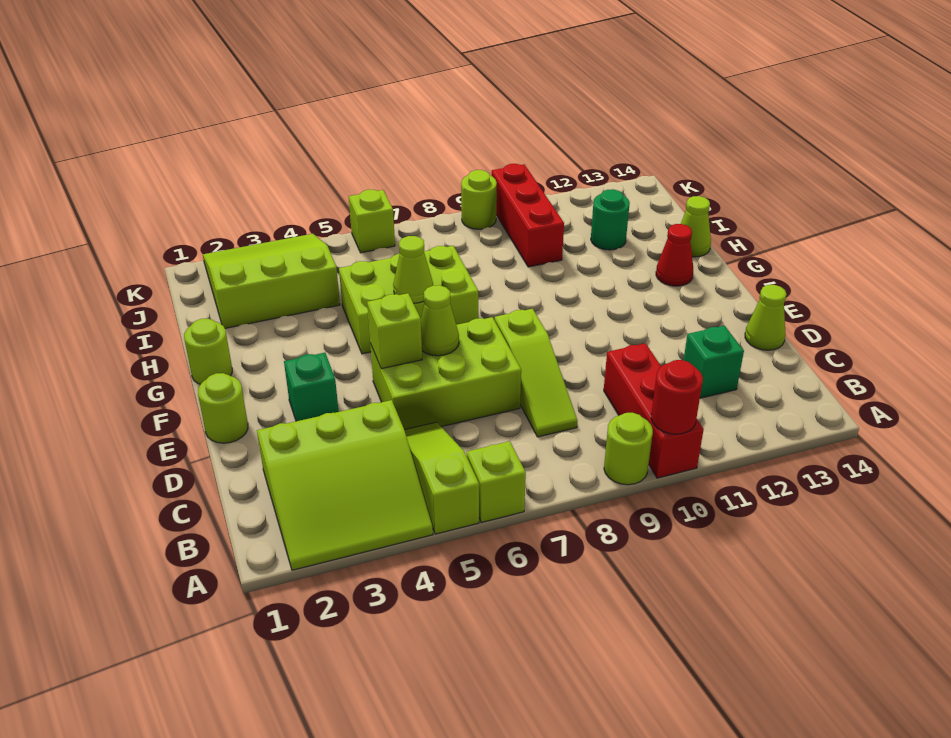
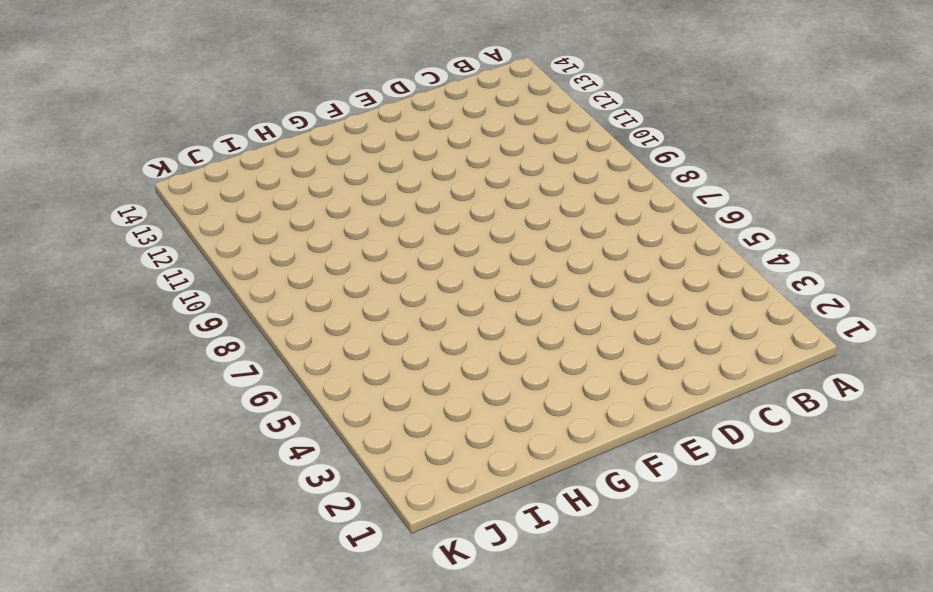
none -> lime slope A2:C4 level 1 top C
none -> lime slope A5:C5 level 1 top A
none -> lime brick A6 level 1

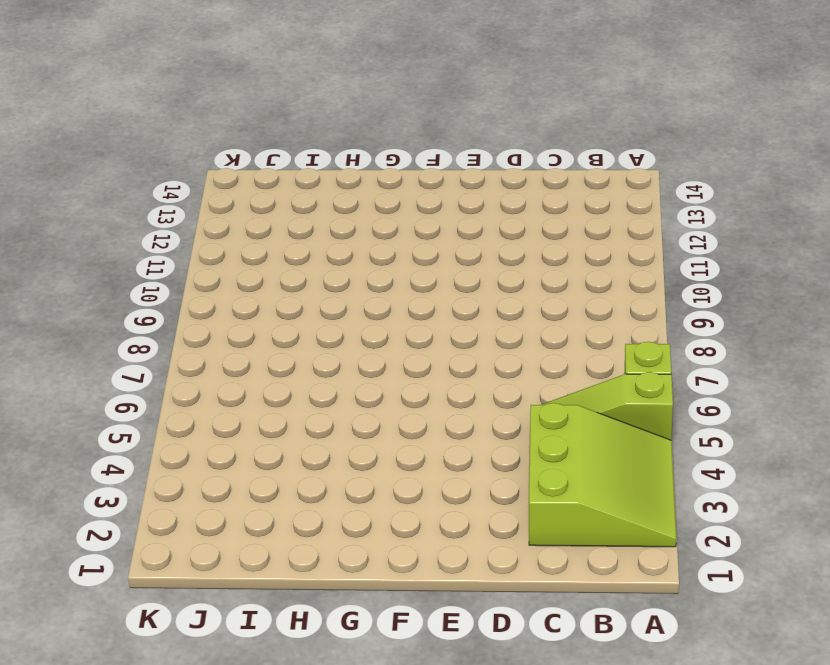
none -> lime round brick A9 level 1
none -> red brick A10:C10 level 1
none -> lime slope C8:E8 level 1 top E

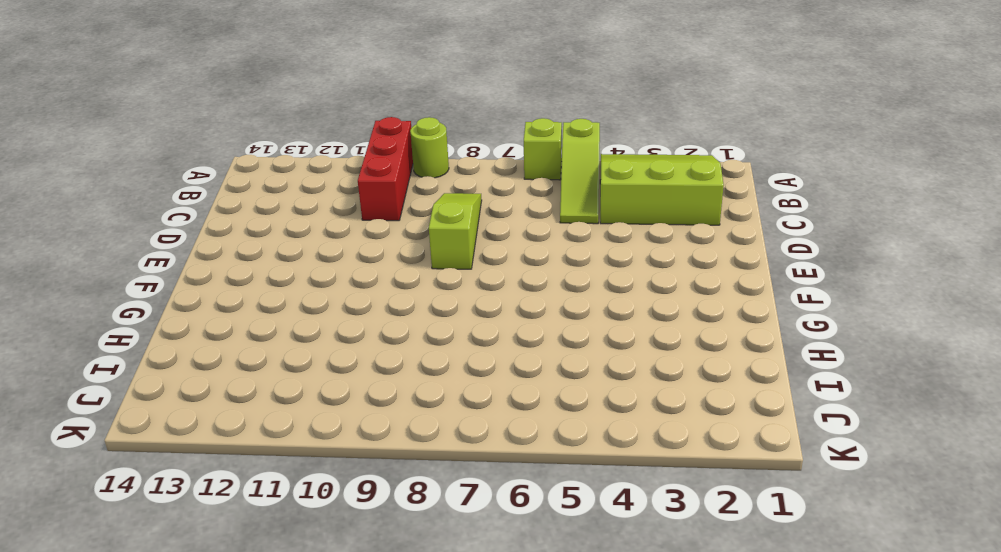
none -> green brick C12 level 1
none -> lime brick D5:E7 level 1
none -> lime cone D14 level 1

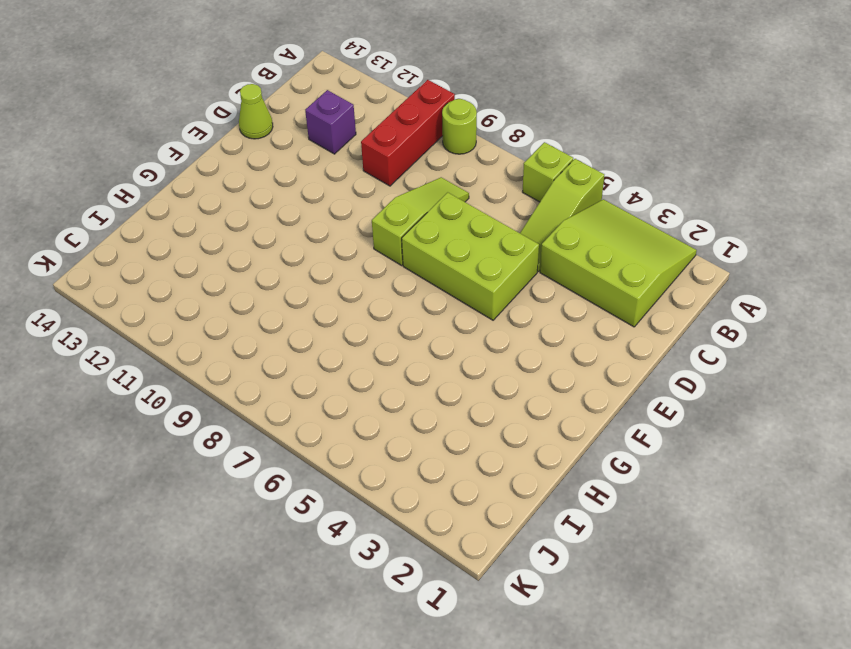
purple brick C12 level 1 -> green brick C12 level 1
none -> lime round brick E1 level 1
none -> green brick E3 level 1
none -> lime round brick G1 level 1

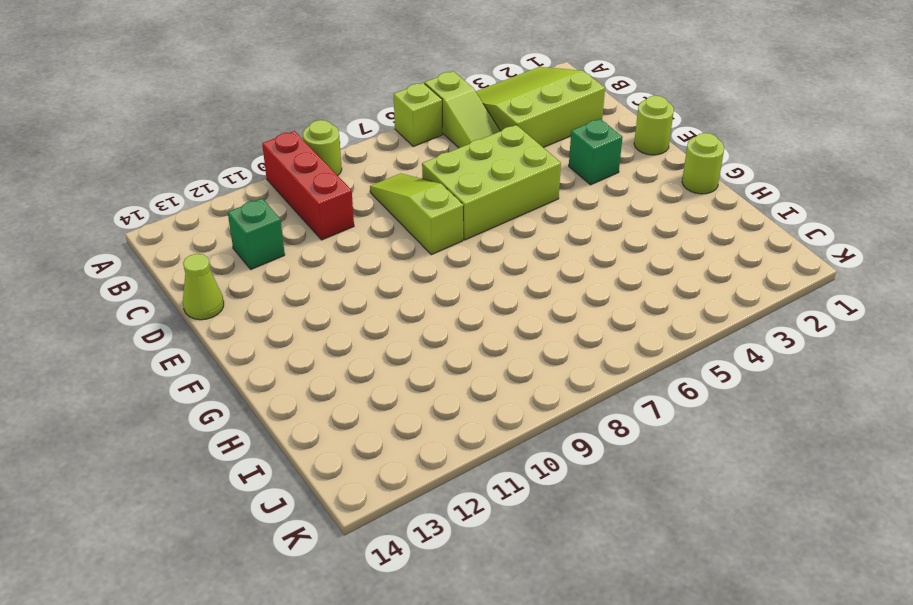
none -> lime brick G5:H7 level 1
none -> red cone G13 level 1
none -> lime cone H14 level 1

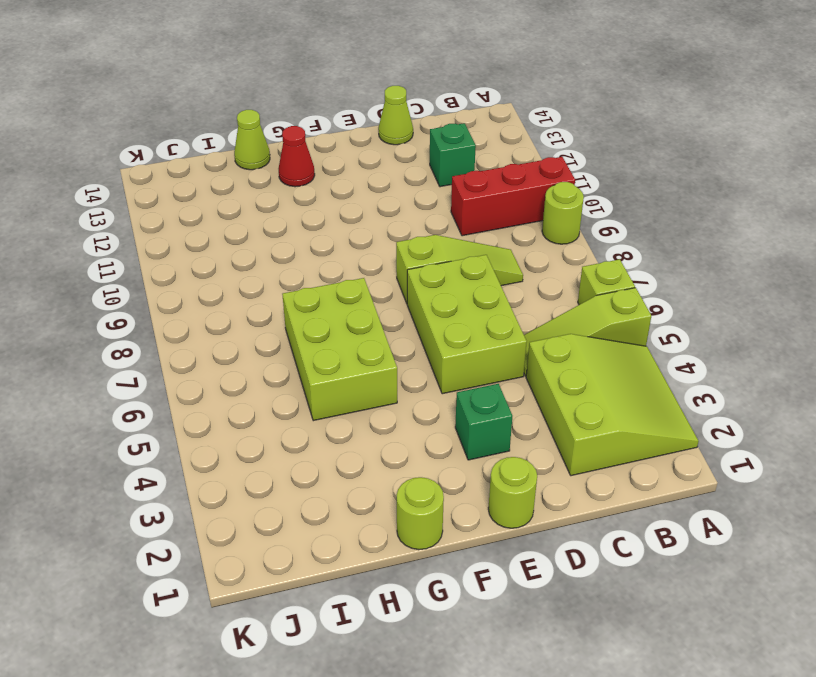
none -> lime slope I2:K4 level 1 top I
none -> red brick I10:K10 level 1
none -> green round brick I12 level 1

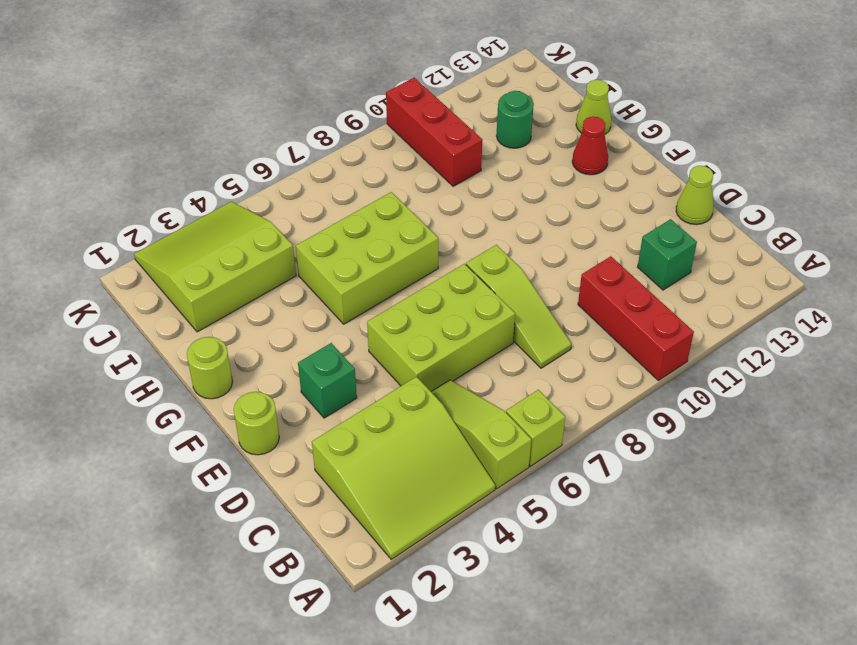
none -> lime round brick A9 level 1
none -> lime brick K6 level 1
none -> lime round brick K9 level 1

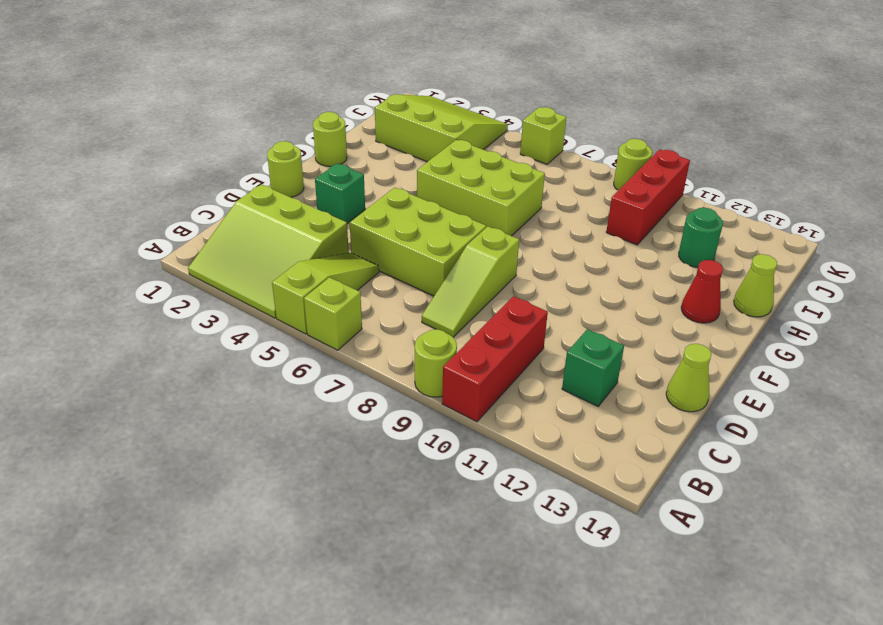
none -> red round brick A10 level 2
none -> lime brick E5 level 2
none -> lime cone E6 level 2

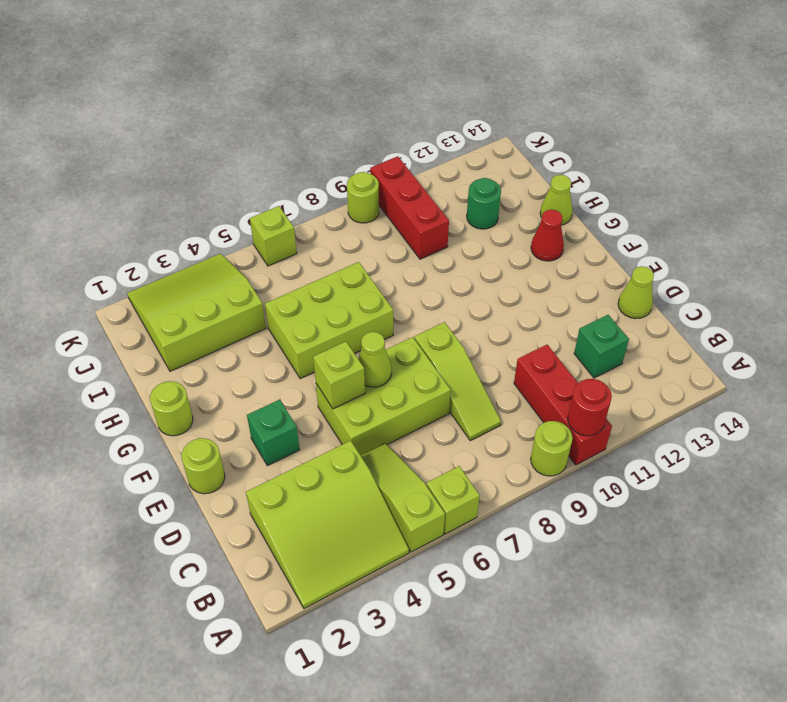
none -> lime cone G6 level 2

